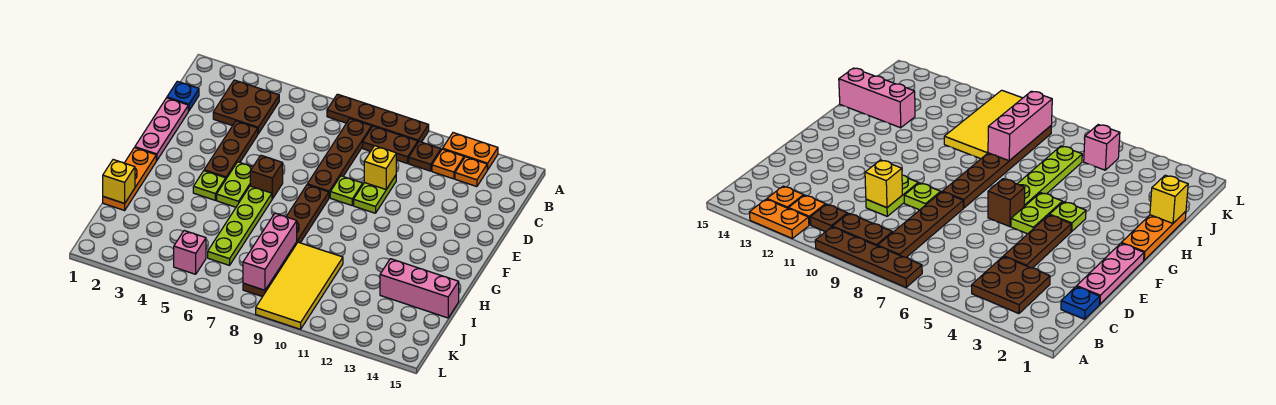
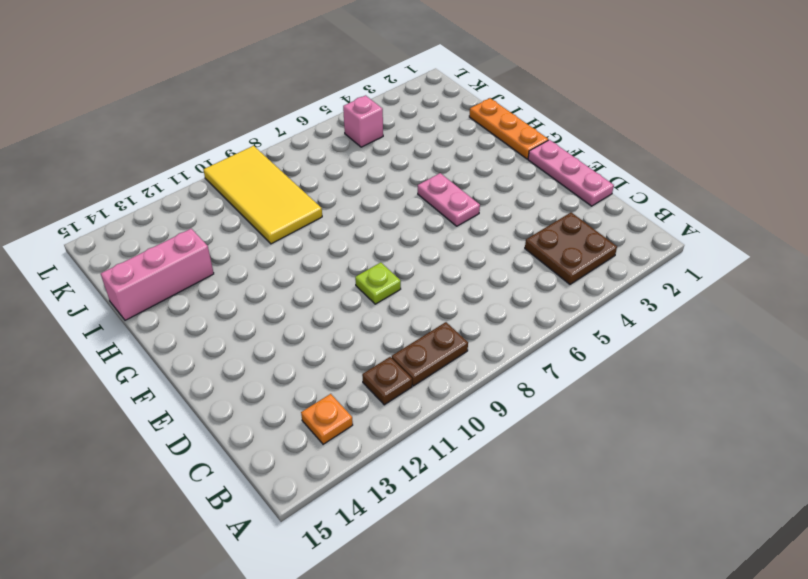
pink plate F5:G5 level 1 -> lime plate F5:G5 level 1
none -> brown plate A7:A10 level 1
none -> orange plate A12:A13 level 1
none -> brown plate B8:E8 level 1

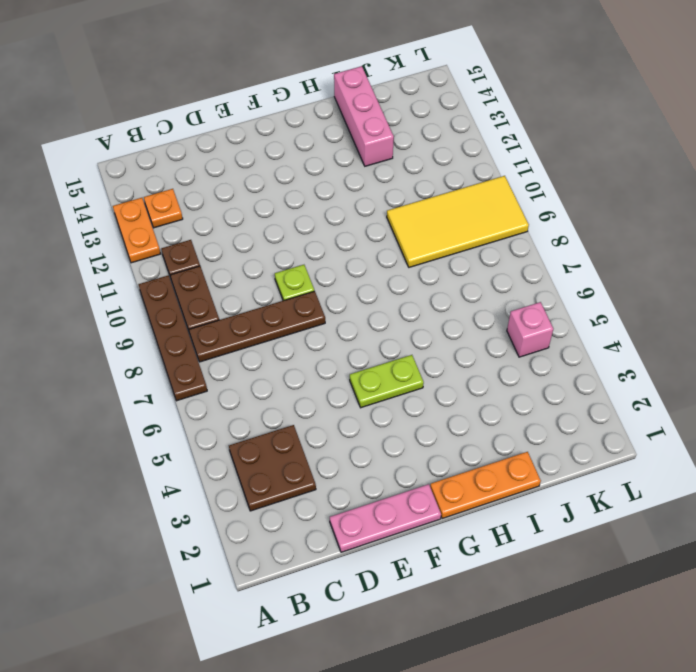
none -> orange plate B12 level 1
none -> blue plate C1 level 1
none -> brown plate D4:F4 level 1

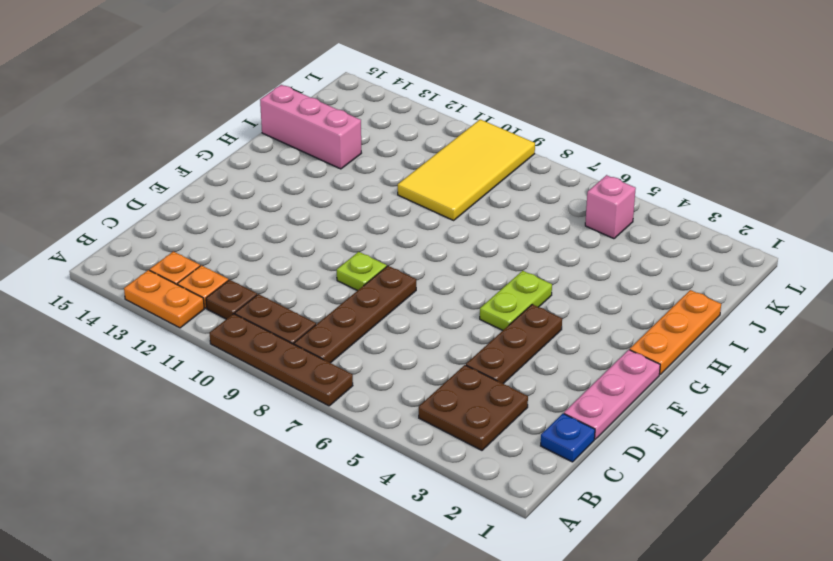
none -> lime plate D10:E10 level 1
none -> brown brick F6 level 1
none -> brown plate F8:K8 level 1

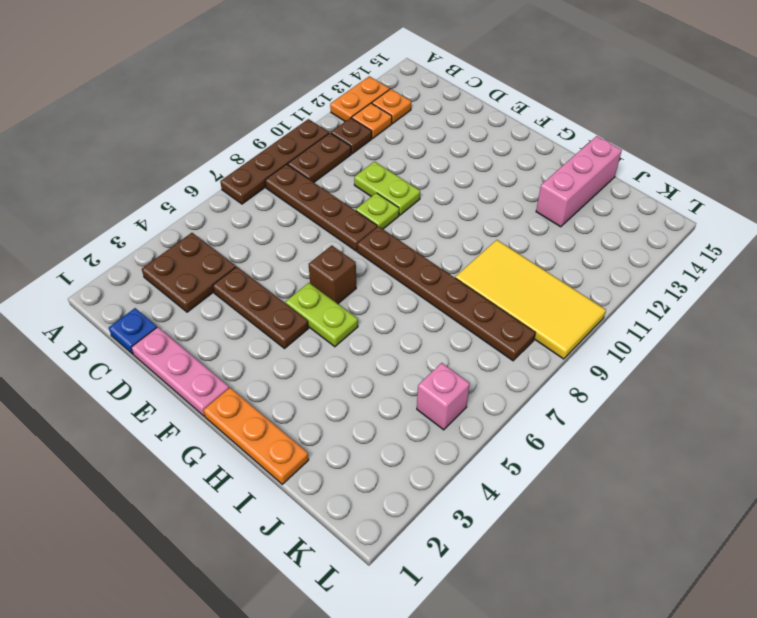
none -> lime plate G4 level 1
none -> lime plate G6:J6 level 1
none -> yellow brick D10 level 2

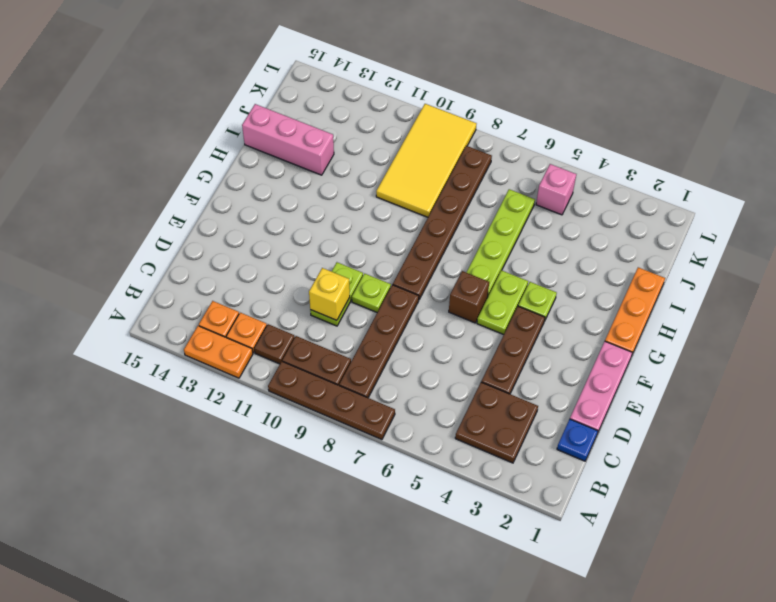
none -> yellow brick I1 level 2
none -> pink brick I8:K8 level 2

